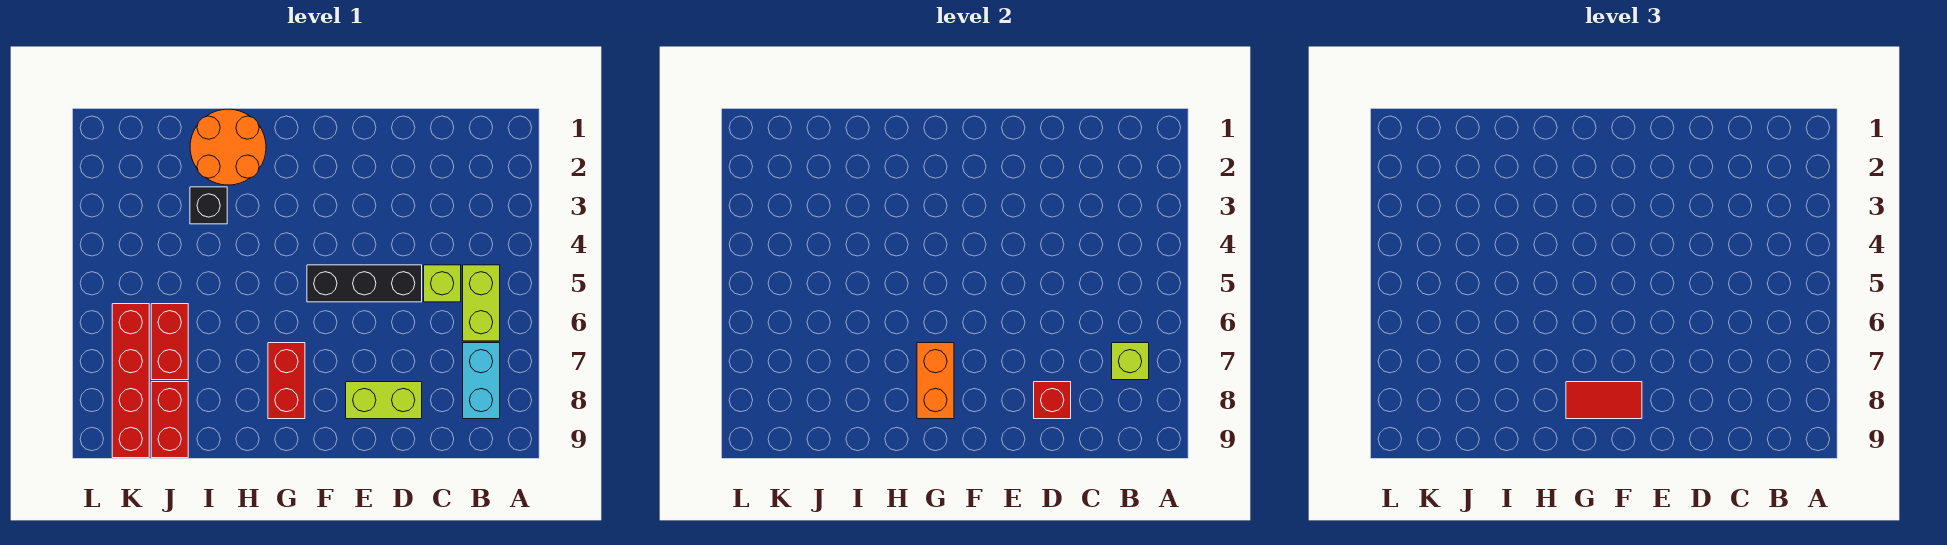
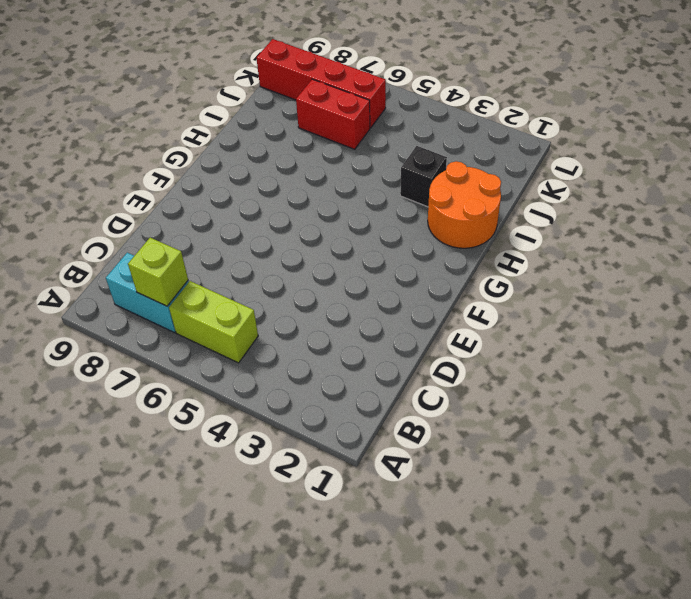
none -> lime brick C5 level 1
none -> black brick D5:F5 level 1
none -> lime brick D8:E8 level 1

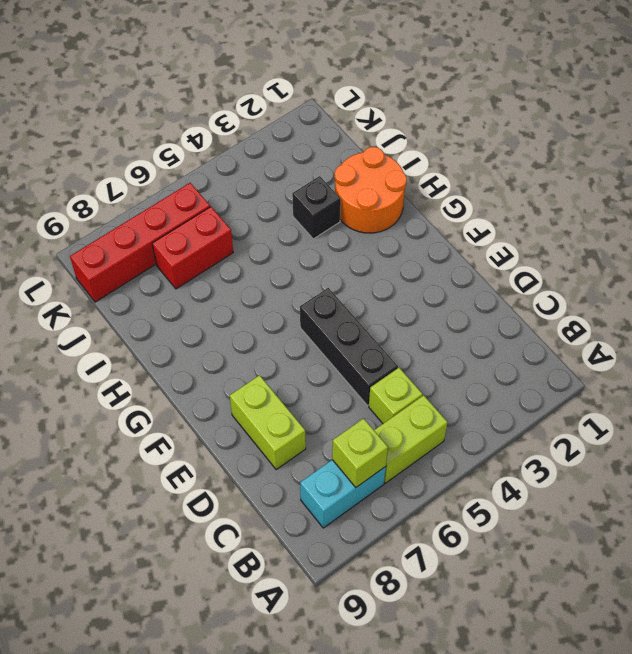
none -> red brick G7:G8 level 1
none -> red brick J8:J9 level 1
none -> red brick D8 level 2

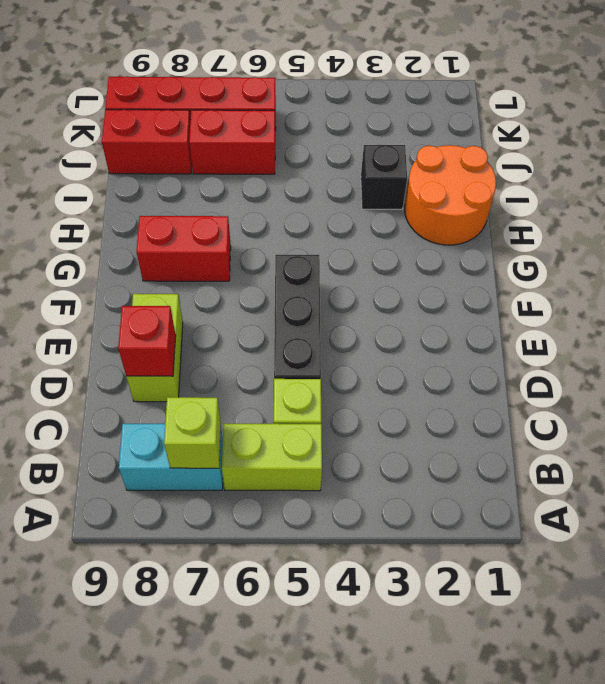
none -> orange brick G7:G8 level 2
none -> red tile F8:G8 level 3

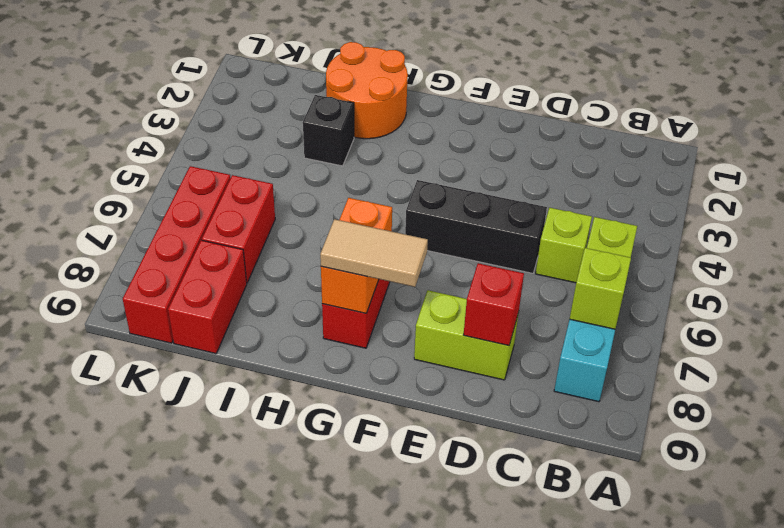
tan tile F8:G8 level 3 -> red tile F8:G8 level 3

